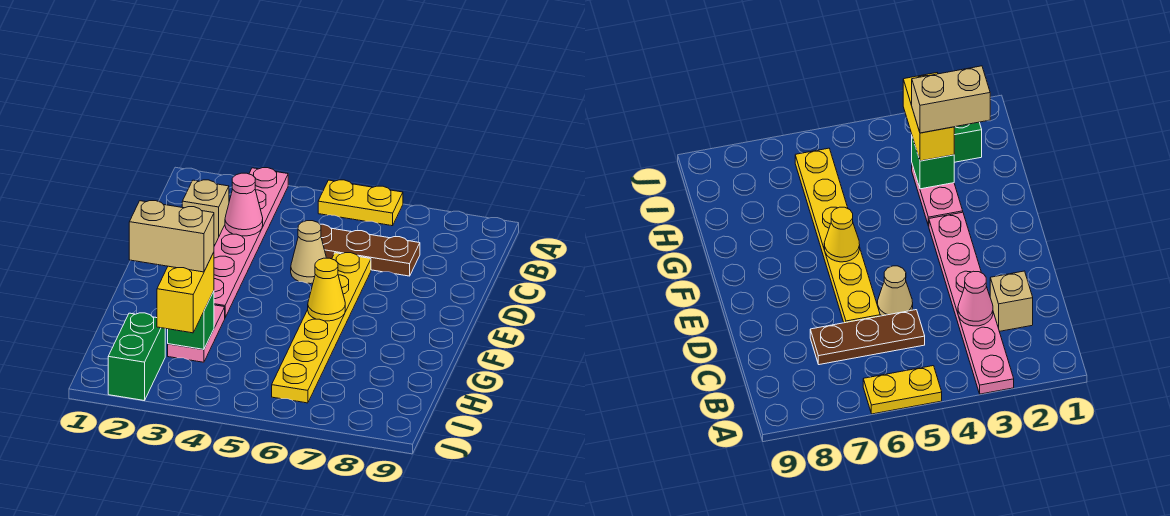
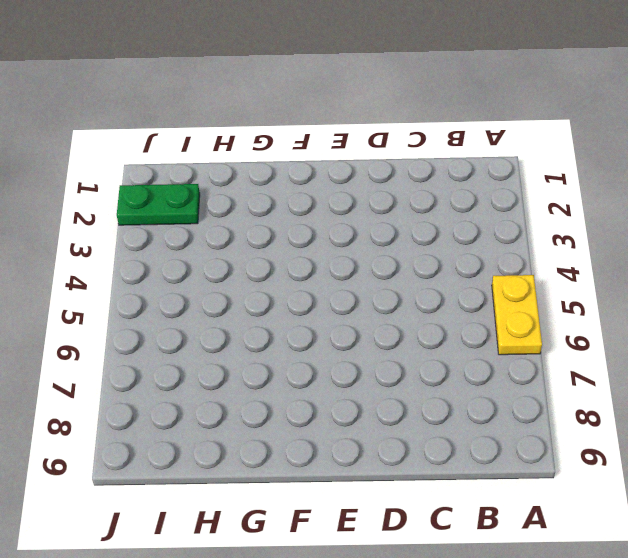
green plate I2:J2 level 1 -> green brick I2:J2 level 1
none -> pink plate A3:F3 level 1
none -> tan brick C2 level 1
none -> brown plate C5:C7 level 1

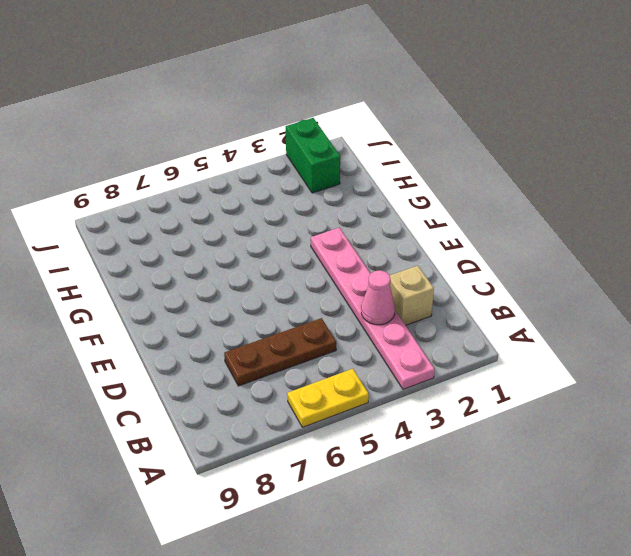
none -> tan cone D5 level 1
none -> yellow plate D6:I6 level 1
none -> pink plate G3:H3 level 1

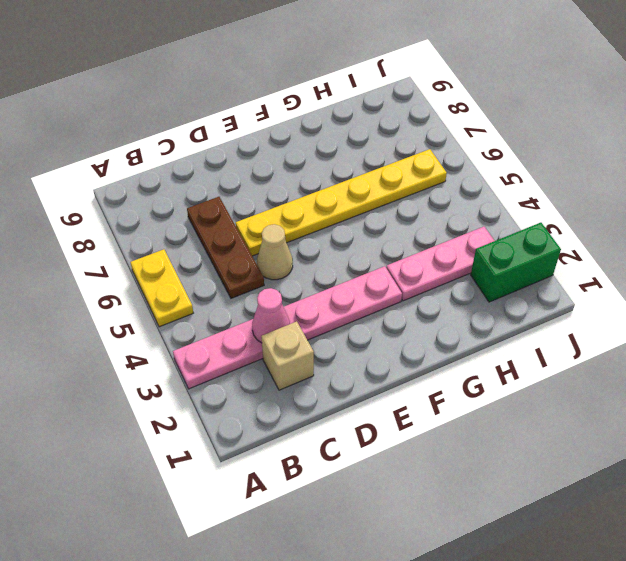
pink plate G3:I3 level 1 -> pink plate G3:H3 level 1
none -> yellow cone F6 level 2
none -> green brick H3 level 2
none -> yellow brick H3:I3 level 3

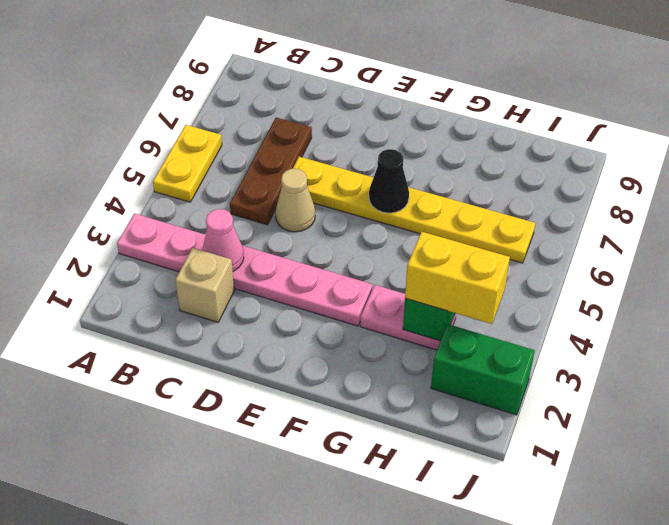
black cone F6 level 2 -> yellow cone F6 level 2
none -> tan brick H2:H3 level 4

